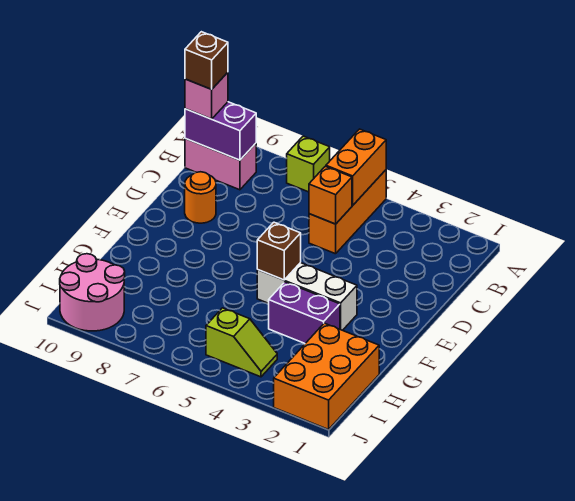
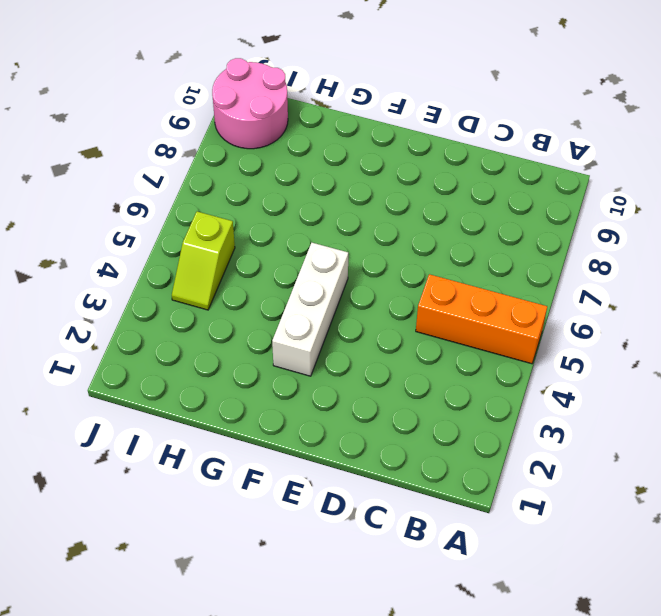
none -> lime brick A7 level 1
none -> pink brick B9:B10 level 1
none -> orange round brick D9 level 1

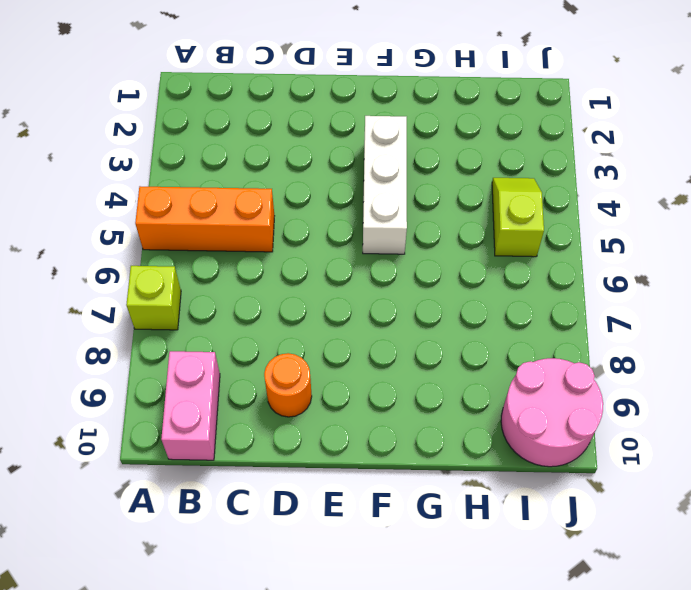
none -> purple brick G3:G4 level 1
none -> orange brick H1:J2 level 1
none -> orange brick A5:B5 level 2

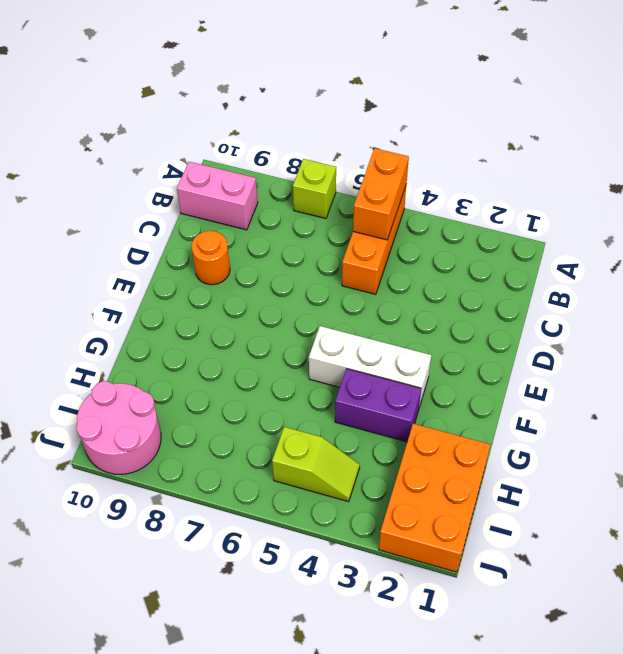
none -> purple brick B9:B10 level 2
none -> orange brick C5 level 2
none -> brown brick F5 level 2

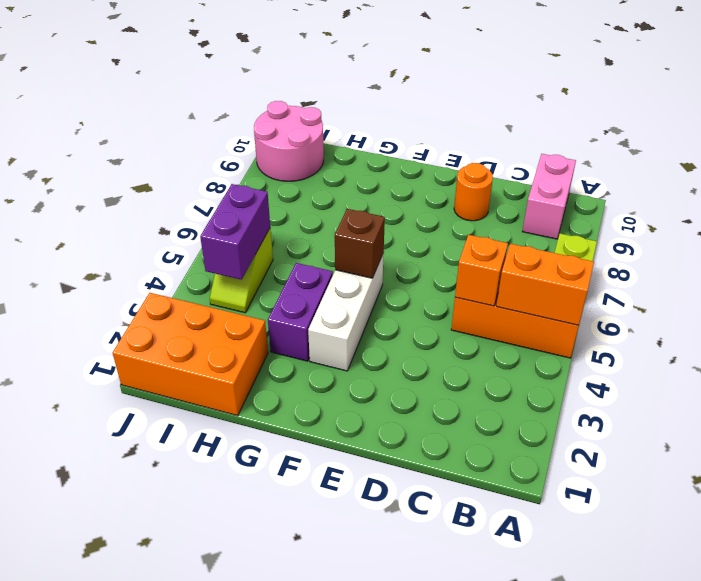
purple brick I4:I5 level 2 -> purple brick B9:B10 level 2
none -> pink brick B10 level 3
none -> brown brick B10 level 4

